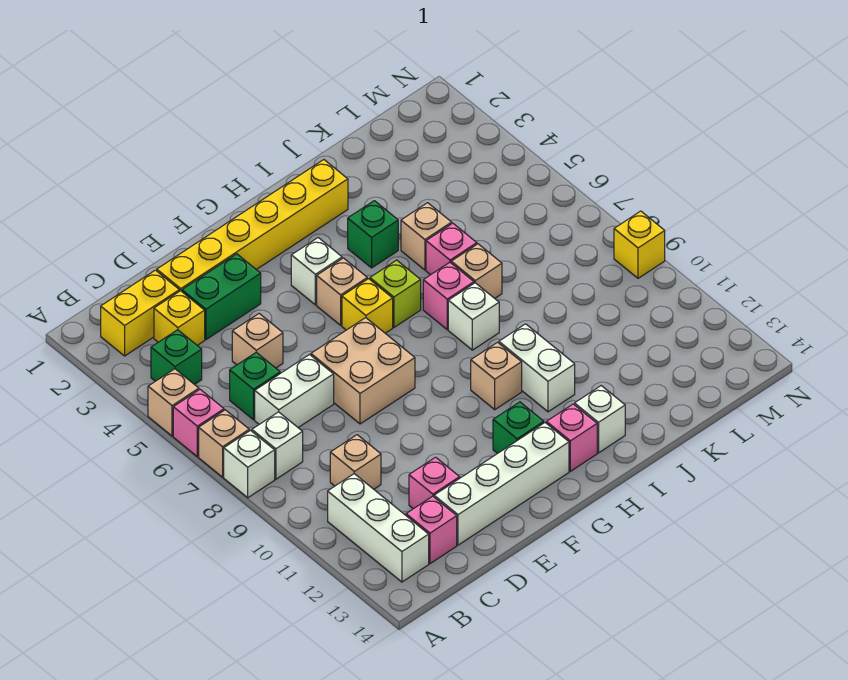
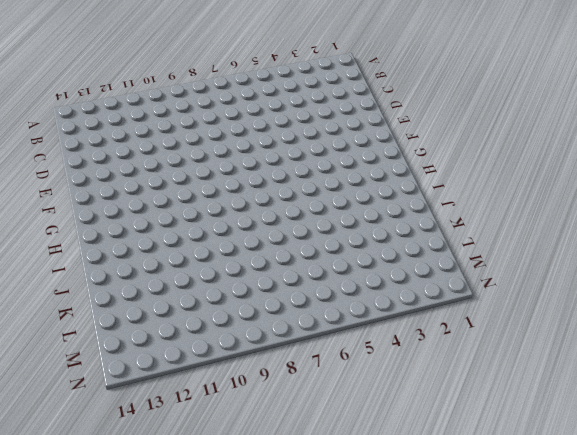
none -> tan brick A5 level 1
none -> pink brick A6 level 1
none -> tan brick A7 level 1
none -> white brick A8 level 1

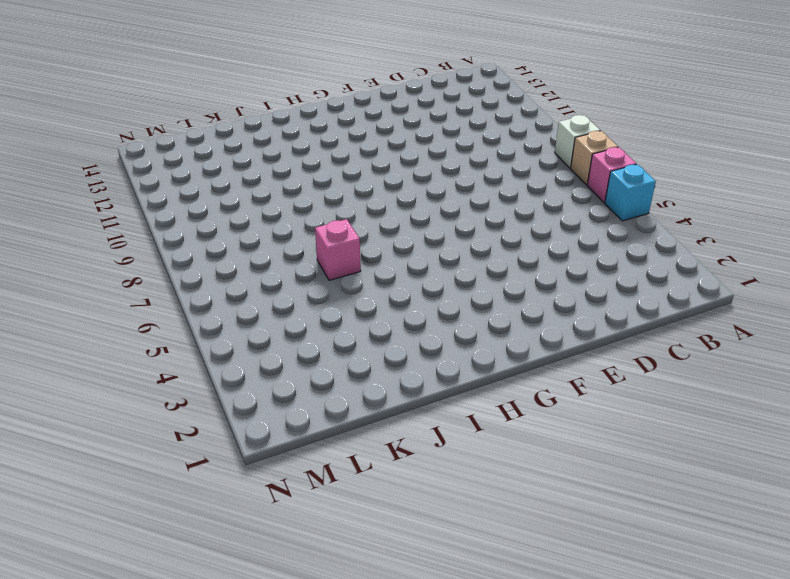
cyan brick A5 level 1 -> tan brick A5 level 1
none -> yellow brick B2:C2 level 1
none -> green brick B4 level 1
none -> white brick B8 level 1
none -> white brick B11:B13 level 1

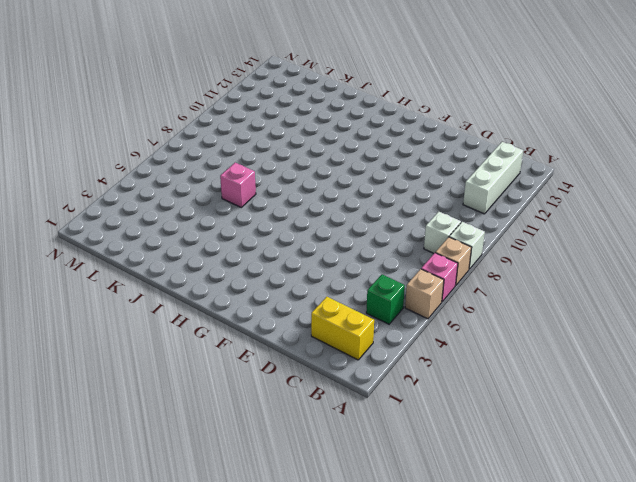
none -> yellow brick C3 level 1
none -> green brick C6 level 1
none -> white brick C7:D7 level 1
none -> tan brick C10 level 1

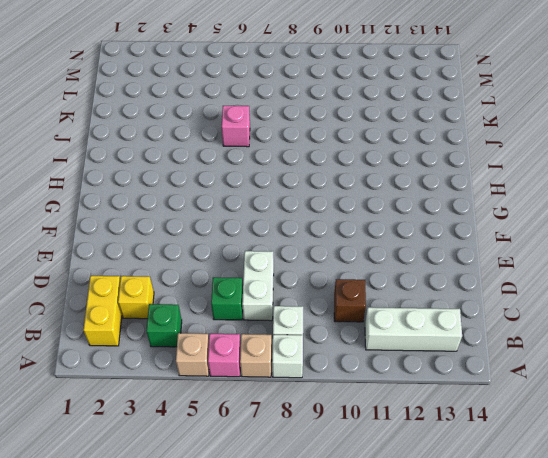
brown brick C10 level 1 -> tan brick C10 level 1
none -> pink brick C13 level 1
none -> yellow brick D2:I2 level 1
none -> green brick D3:E3 level 1
none -> tan brick D5 level 1

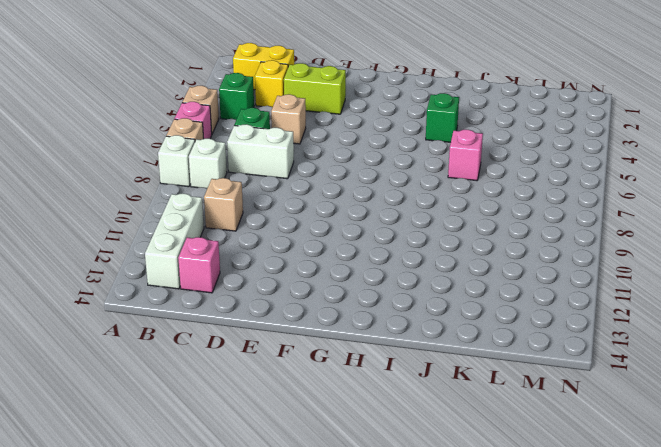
lime brick D3:E3 level 1 -> green brick D3:E3 level 1
none -> yellow brick D2:I2 level 1
none -> pink brick D12 level 1
none -> white brick D13:G13 level 1
none -> tan brick E7:F8 level 1

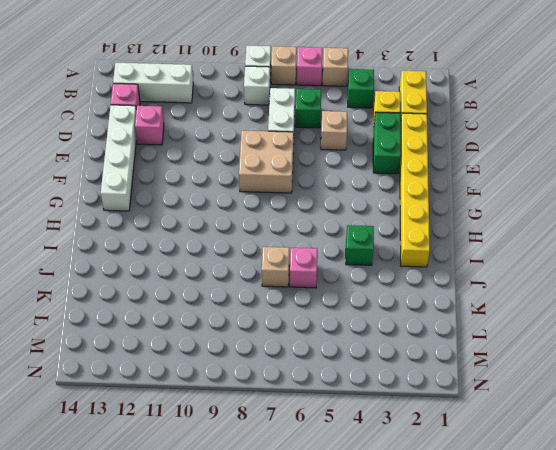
none -> tan brick C10 level 1
none -> white brick G4 level 1
none -> tan brick G5 level 1
none -> yellow brick G6 level 1

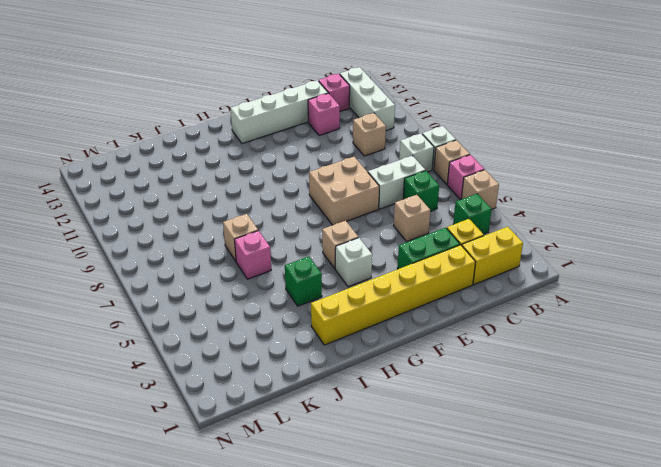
none -> yellow brick G6 level 1
none -> green brick G12 level 1
none -> lime brick H6 level 1
none -> tan brick H10 level 1

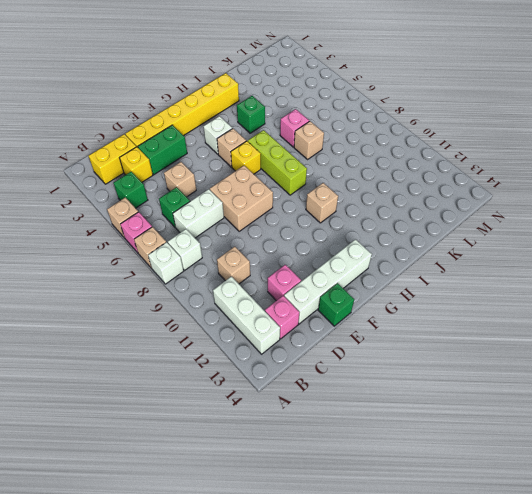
green brick E14 level 1 -> green brick G12 level 1
lime brick H6:H8 level 1 -> lime brick H6 level 1
none -> pink brick H13 level 1
none -> pink brick I7 level 1
none -> white brick I8 level 1
none -> white brick I10:I11 level 1

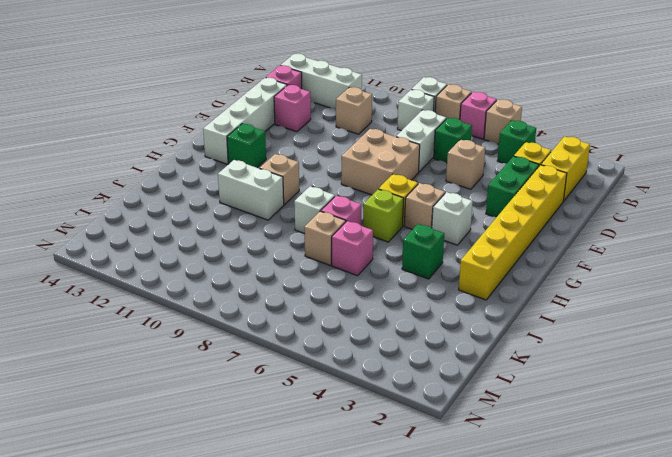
none -> pink brick H13 level 1
none -> white brick I13 level 1
none -> tan brick J5 level 1
none -> yellow brick N9 level 1

